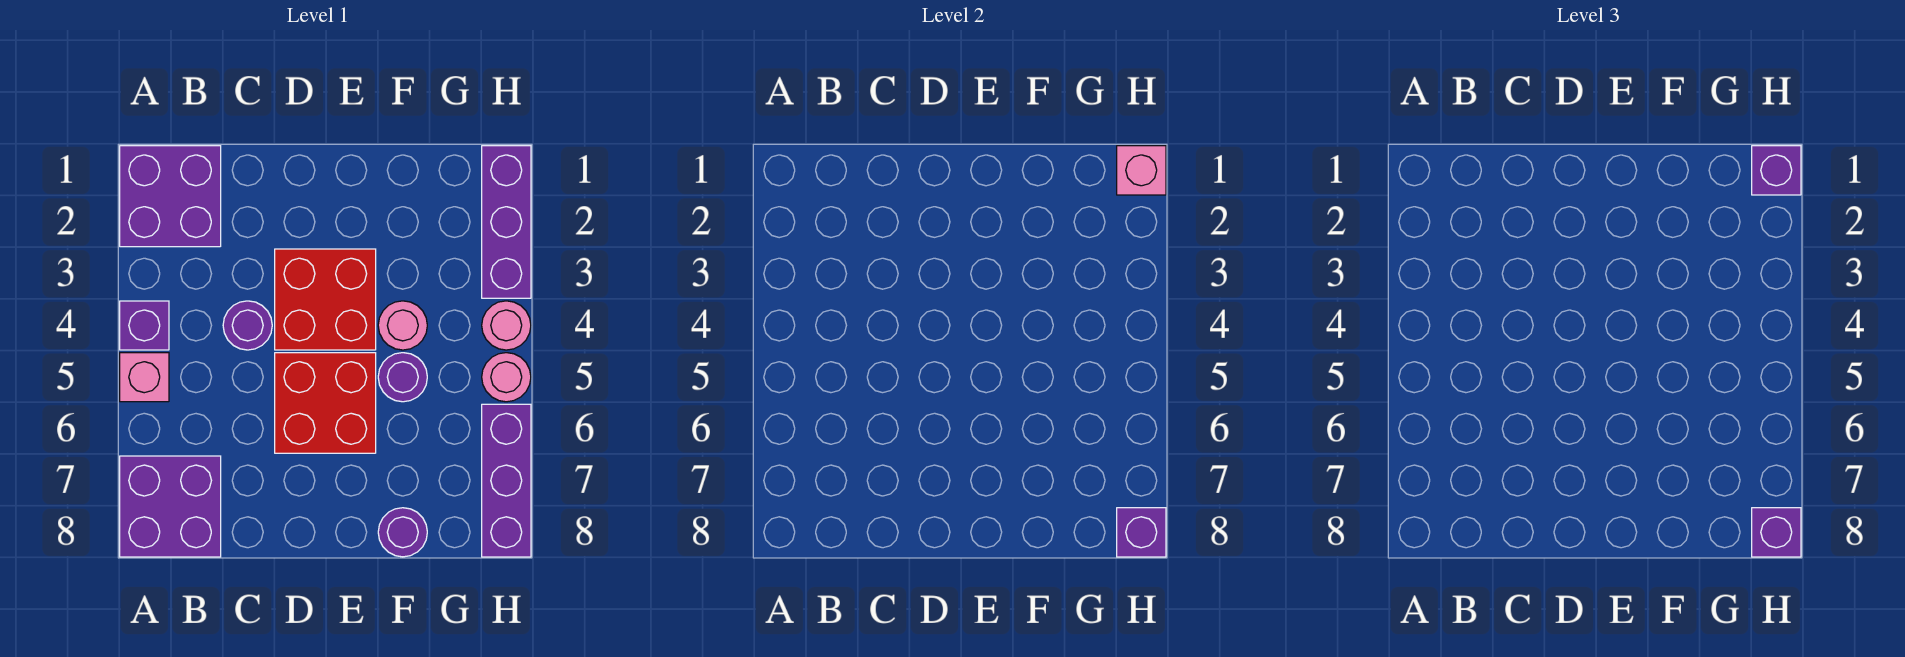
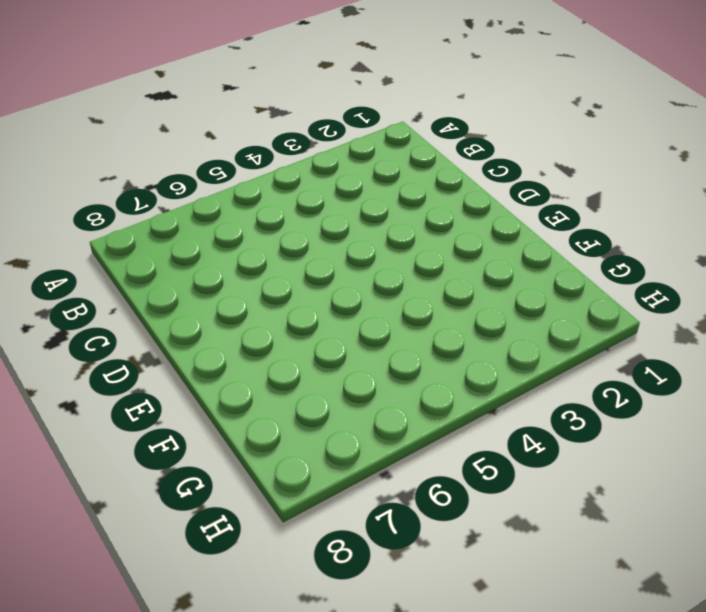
none -> purple brick A1:B2 level 1
none -> purple brick A4 level 1
none -> pink brick A5 level 1

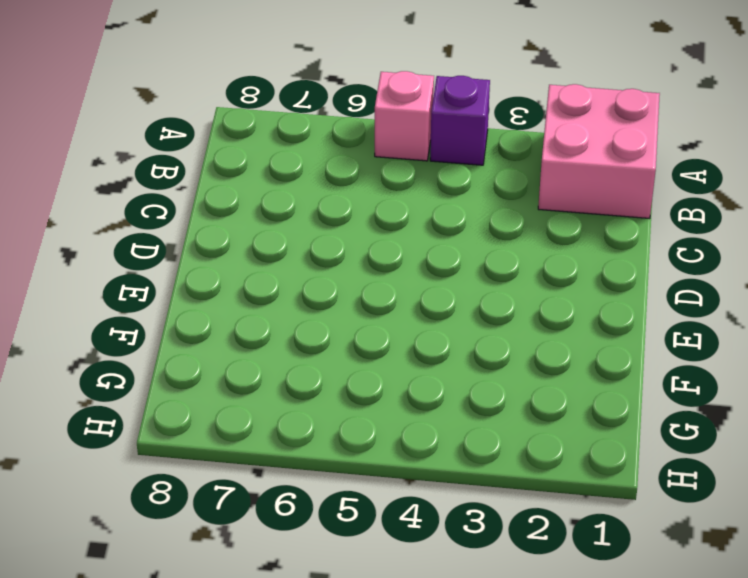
pink brick A1:B2 level 1 -> purple brick A1:B2 level 1
none -> purple brick A7:B8 level 1
none -> purple round brick C4 level 1
none -> red brick D3:E4 level 1

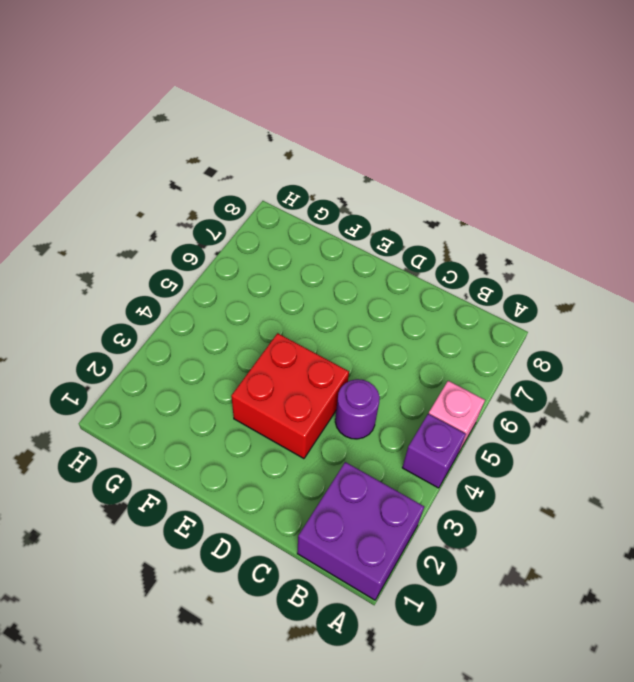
none -> purple brick A7:B8 level 1
none -> red brick D5:E6 level 1
none -> pink round brick F4 level 1

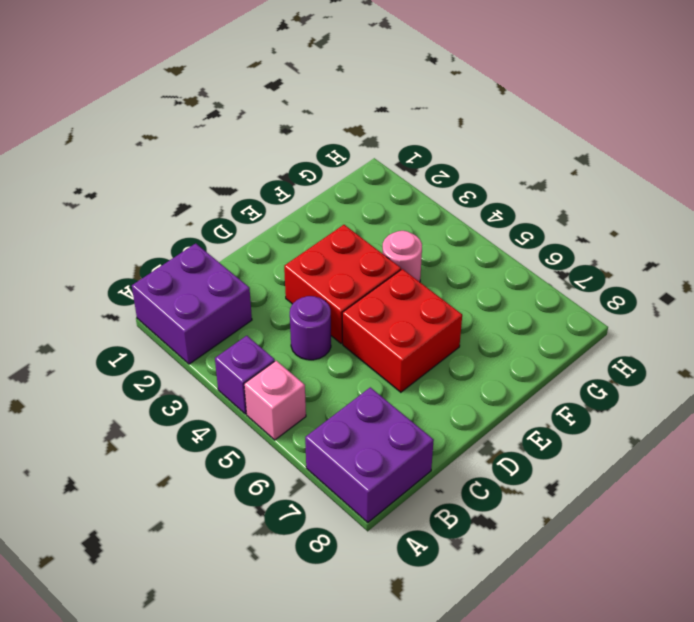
none -> purple round brick F5 level 1
none -> purple round brick F8 level 1
none -> purple brick H1:H3 level 1

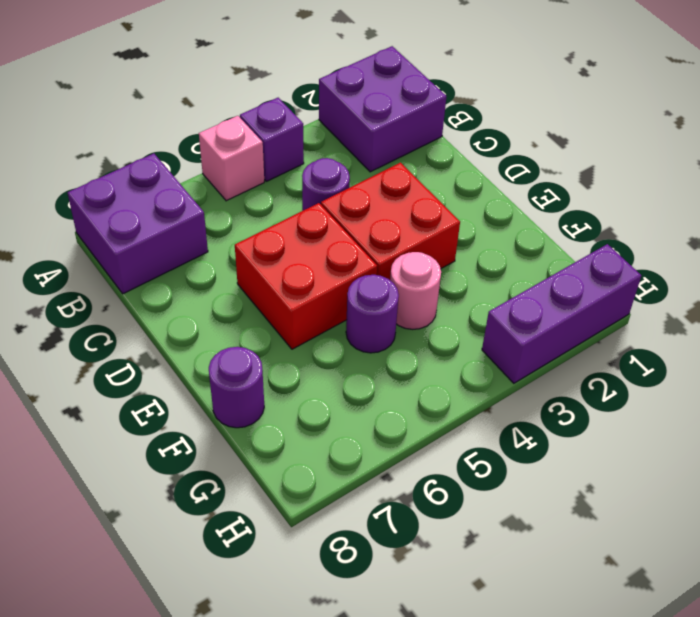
none -> pink round brick H4 level 1
none -> pink round brick H5 level 1
none -> purple brick H6:H8 level 1

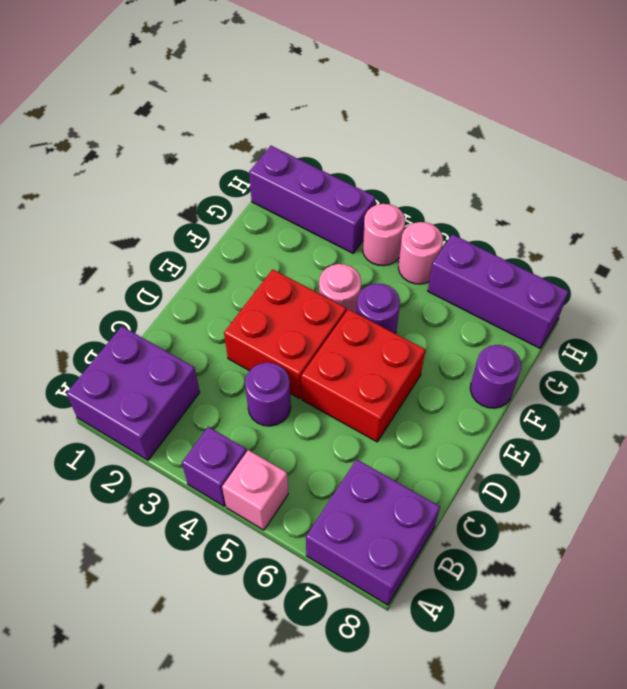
none -> pink brick H1 level 2
none -> purple brick H8 level 2
none -> purple brick H1 level 3

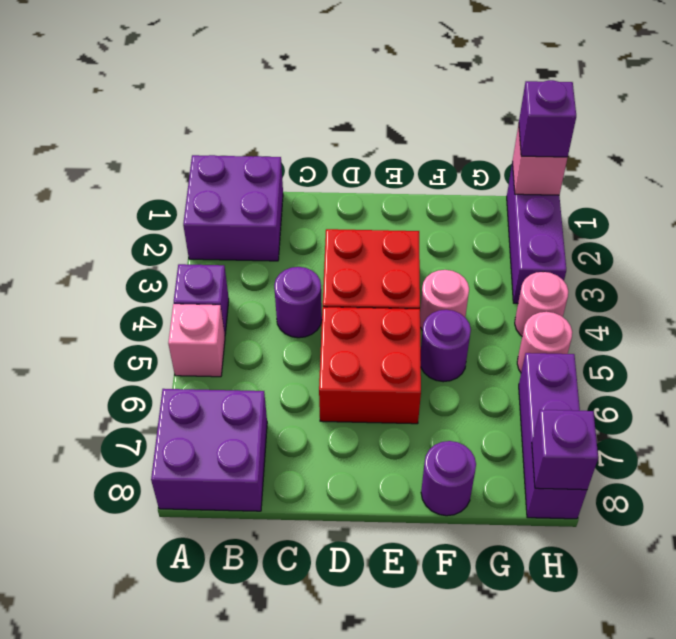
none -> purple brick H8 level 3

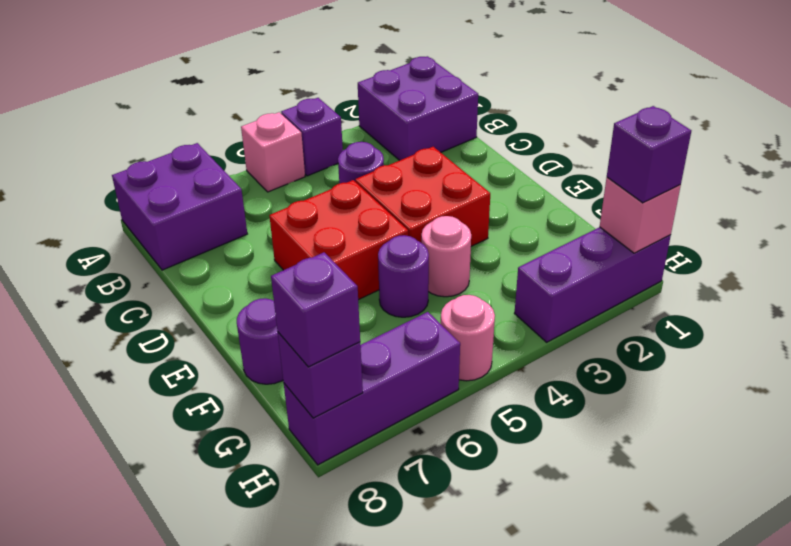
none -> pink round brick H4 level 1

